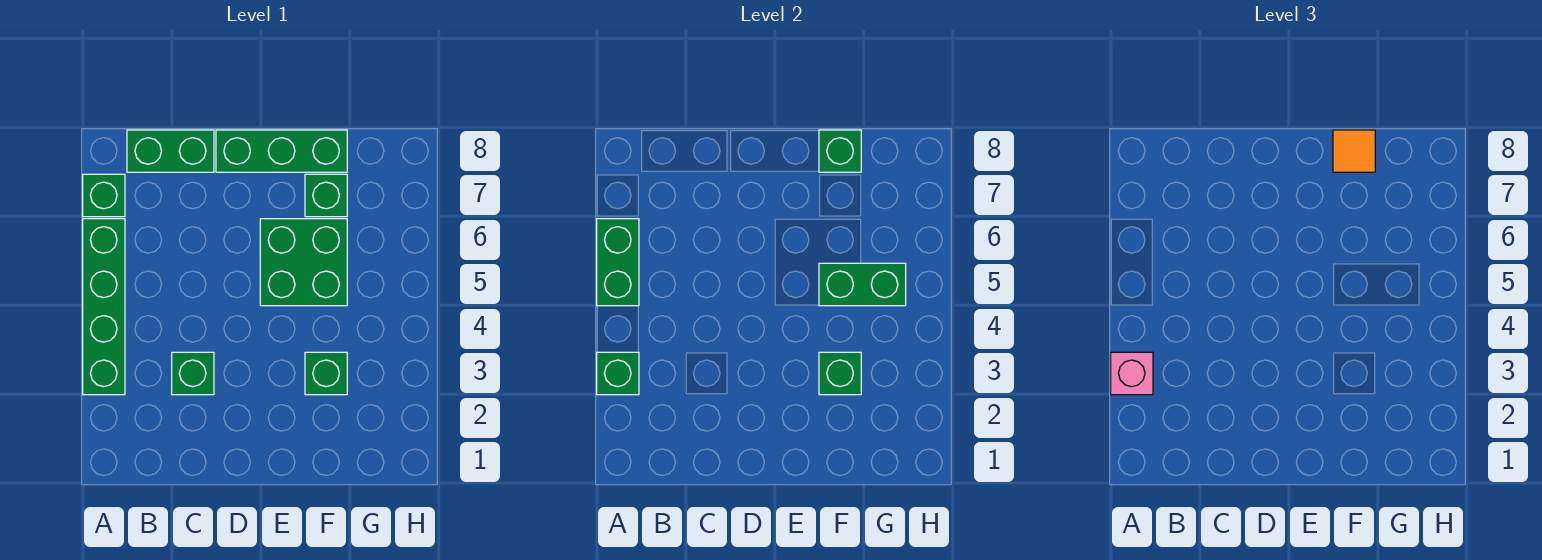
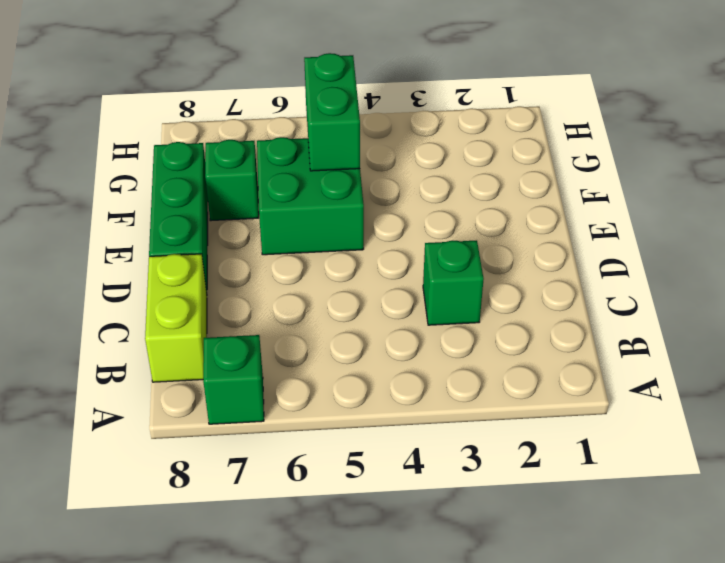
lime brick B8:C8 level 1 -> green brick B8:C8 level 1
none -> green brick A3:A6 level 1
none -> green brick F3 level 1
none -> green brick A3 level 2

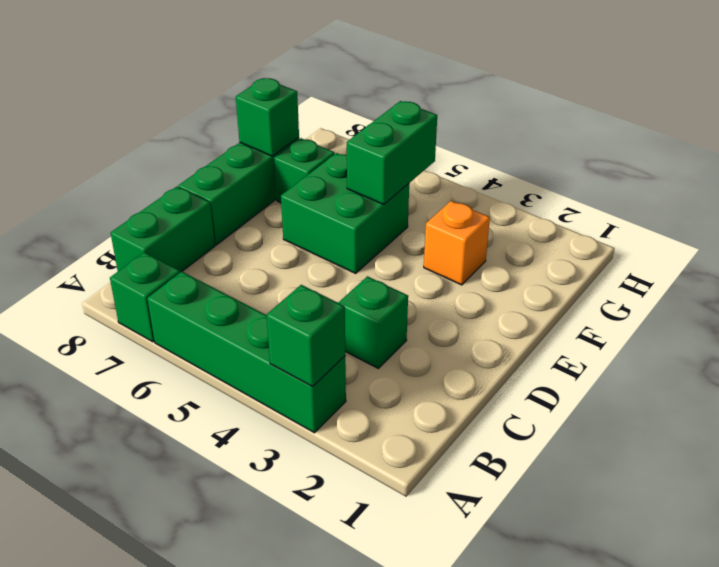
orange brick F3 level 1 -> green brick F3 level 1
none -> green brick A5:A6 level 2
none -> green brick F3 level 2
none -> pink brick A3 level 3

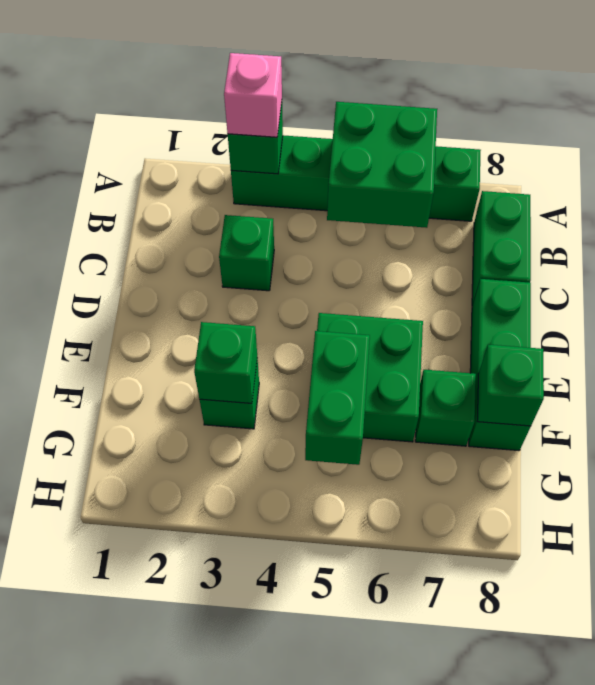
green brick A5:B6 level 2 -> green brick A5:A6 level 2
none -> orange tile F8 level 3

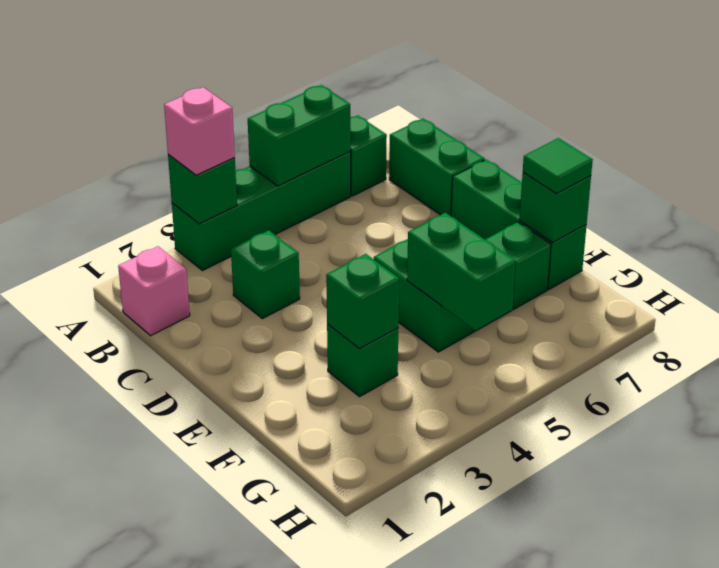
pink brick B1 level 1 -> none
green tile F8 level 3 -> orange tile F8 level 3

